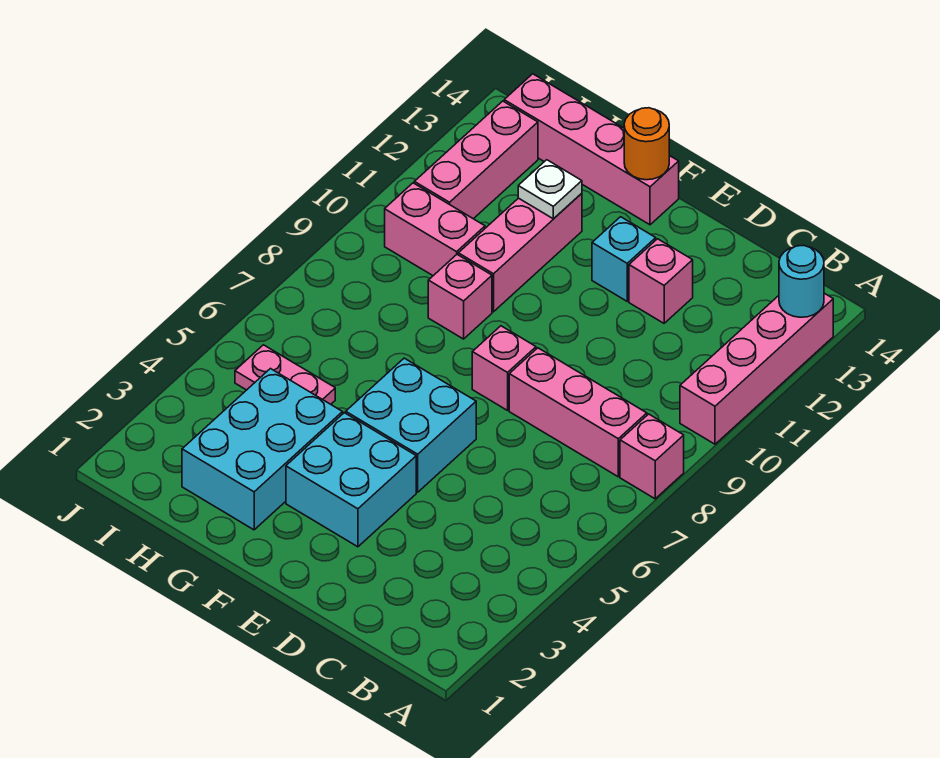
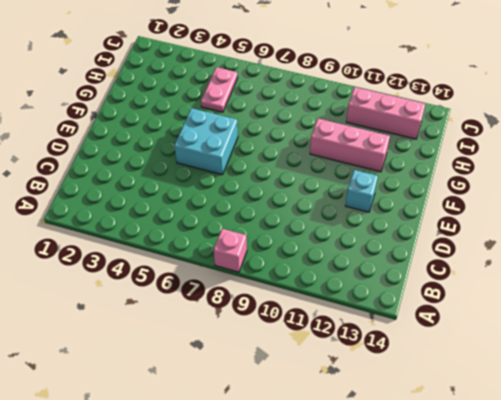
none -> pink brick A10:A13 level 1
none -> pink brick B8:D8 level 1
none -> pink brick D12 level 1

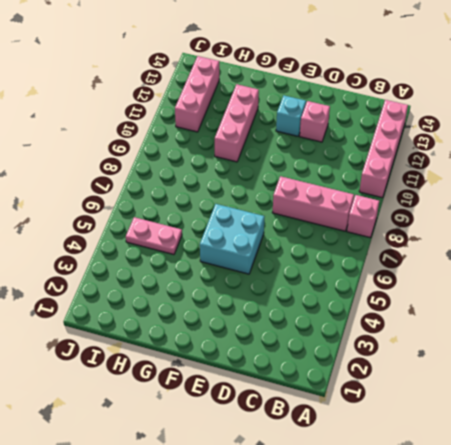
none -> cyan brick E3:F4 level 1
none -> pink brick E8 level 1
none -> pink brick F14:I14 level 1

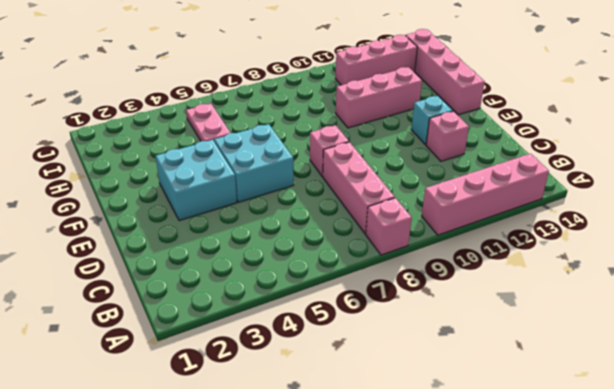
none -> cyan brick G2:H4 level 1
none -> pink brick G9 level 1
none -> pink brick H10:I10 level 1

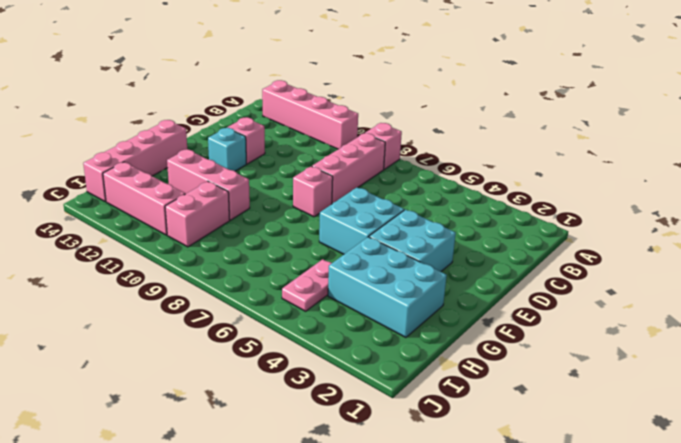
none -> pink brick G9 level 1
none -> cyan round brick A13 level 2
none -> orange round brick F14 level 2

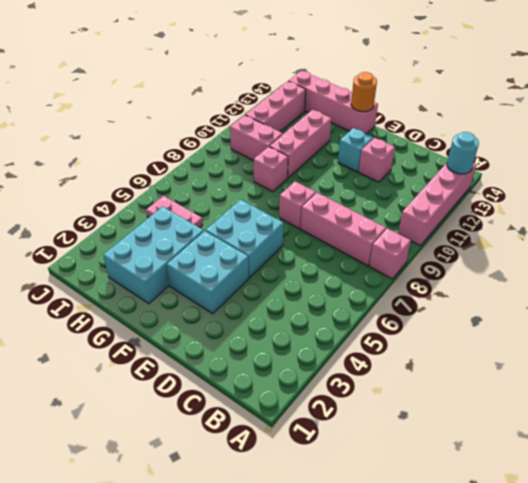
none -> white plate G12 level 2

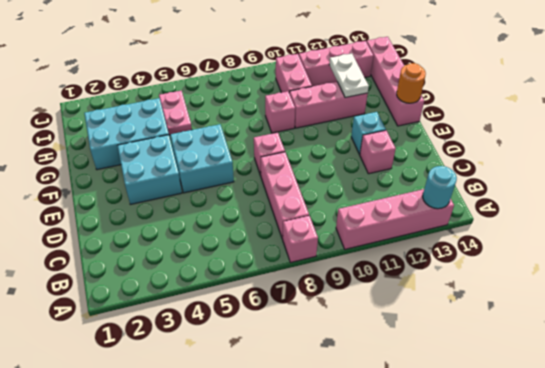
white plate G12:H12 level 2 -> white plate G12 level 2

